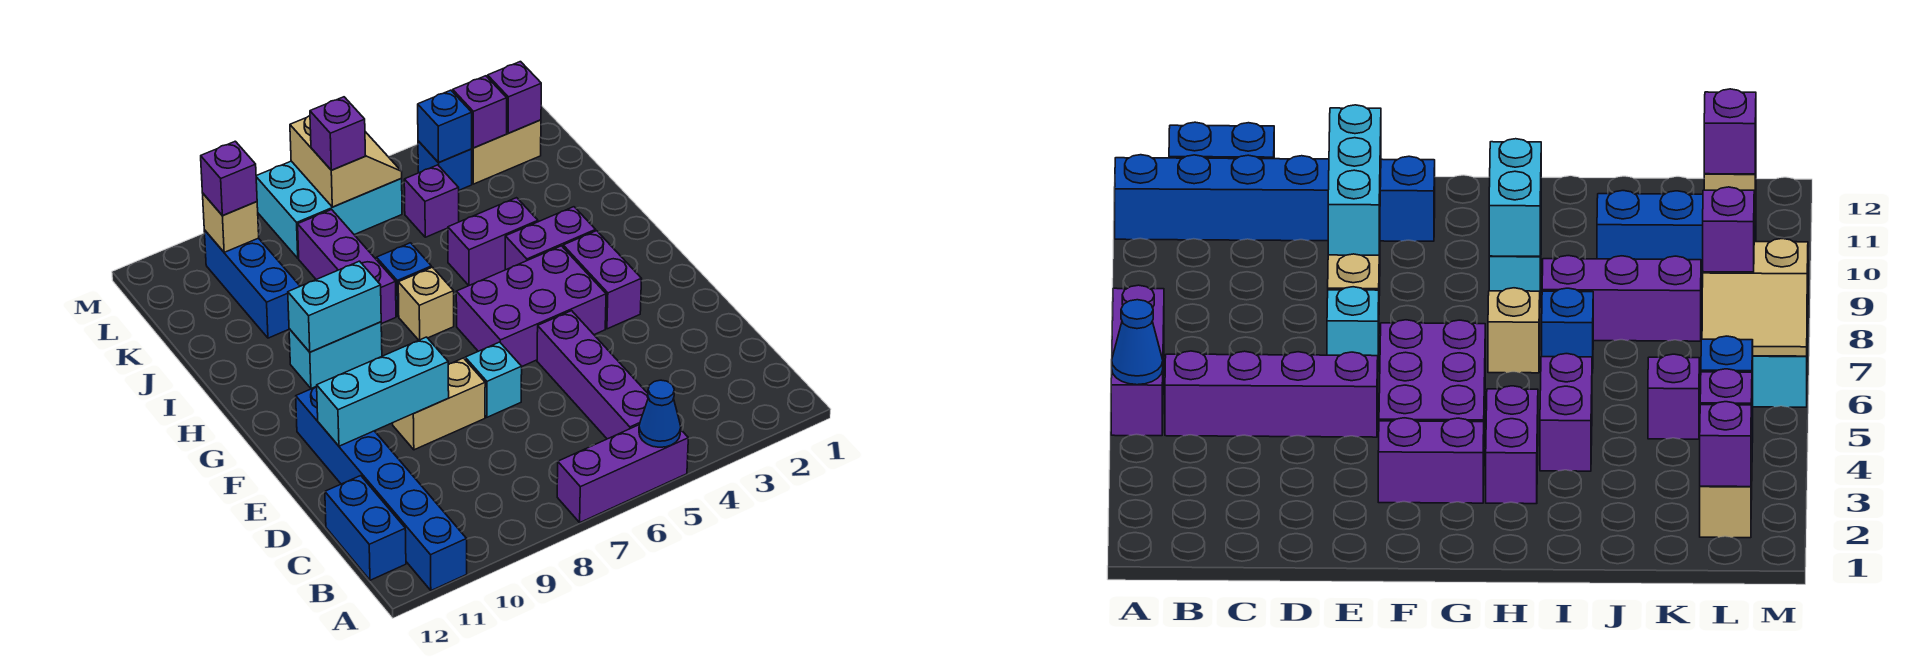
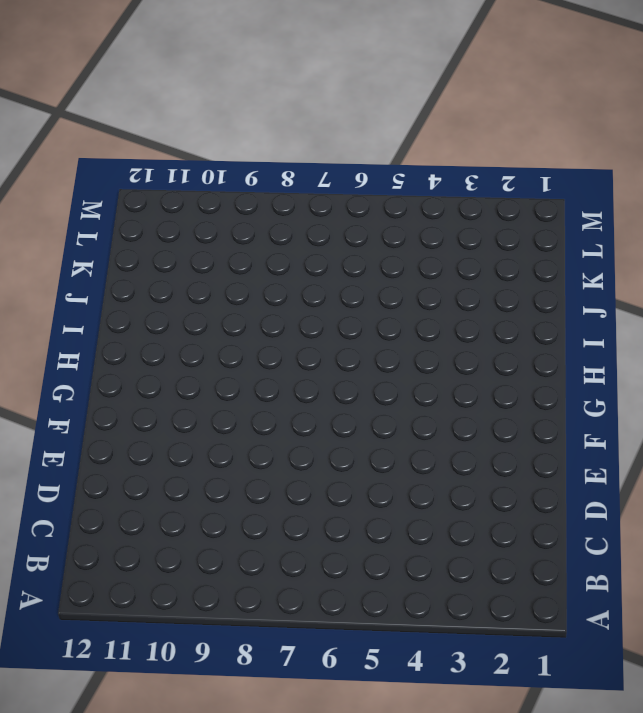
none -> purple brick A5:A7 level 1
none -> blue brick A11:F11 level 1
none -> purple brick B5:E5 level 1

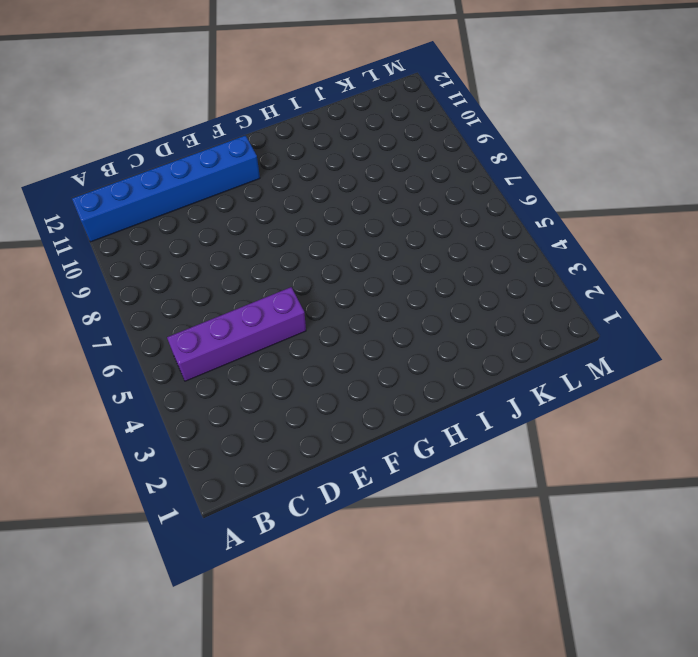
none -> purple brick A5:A7 level 1
none -> blue brick B12:C12 level 1
none -> cyan brick E7 level 1

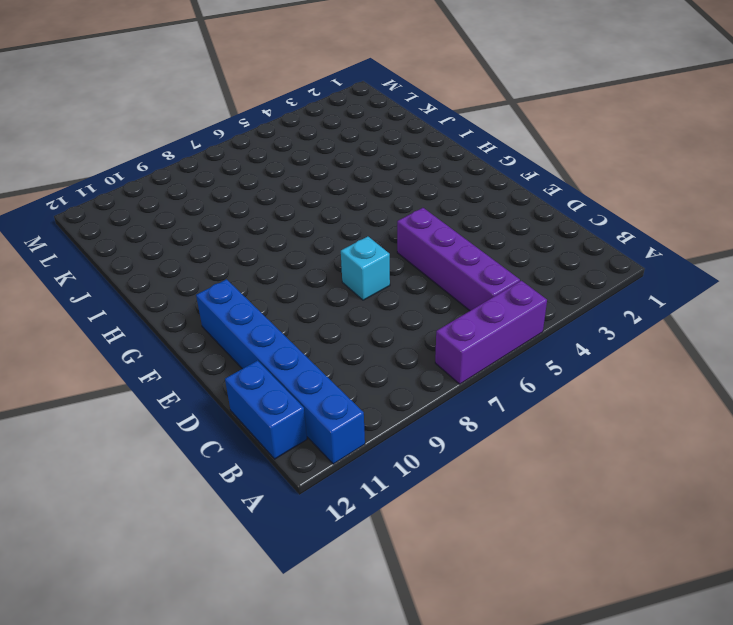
none -> tan brick E8:E9 level 1
none -> purple brick F3:G3 level 1
none -> purple brick F4:G6 level 1

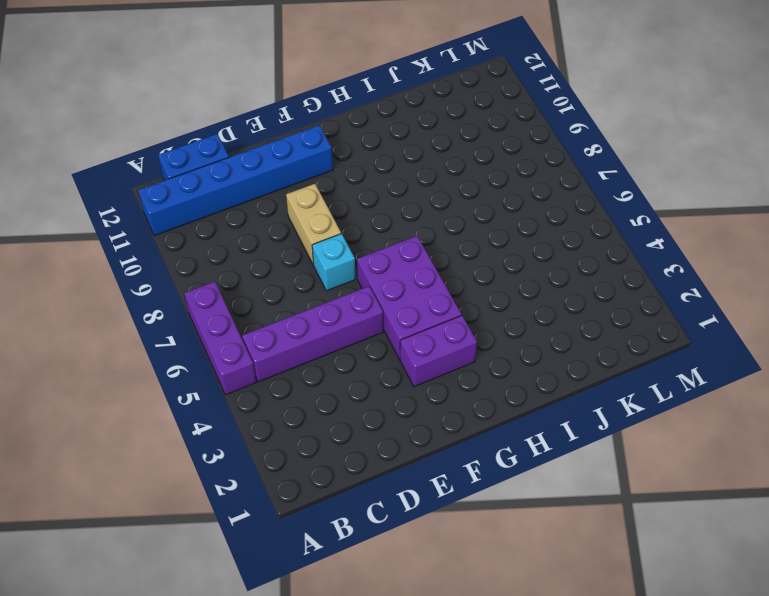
none -> purple brick H3:H4 level 1
none -> tan brick H7 level 1
none -> cyan brick H9:H10 level 1

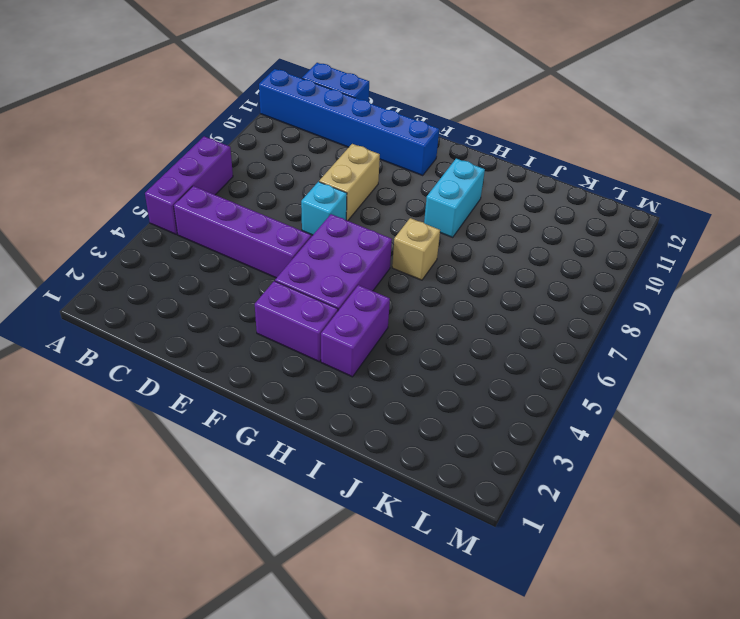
none -> purple brick I4:I5 level 1
none -> blue brick I7 level 1
none -> purple brick I8:K8 level 1

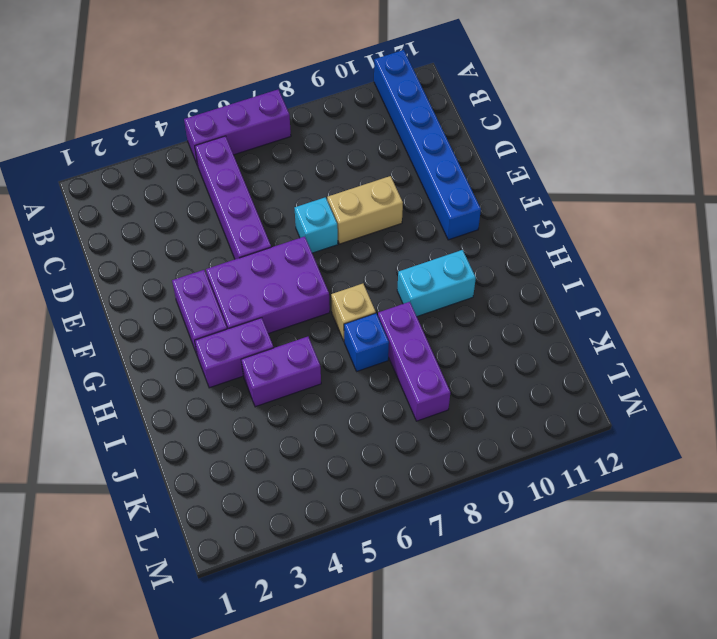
none -> blue brick B12:C12 level 1
none -> blue brick J10:L10 level 1
none -> purple brick K5 level 1

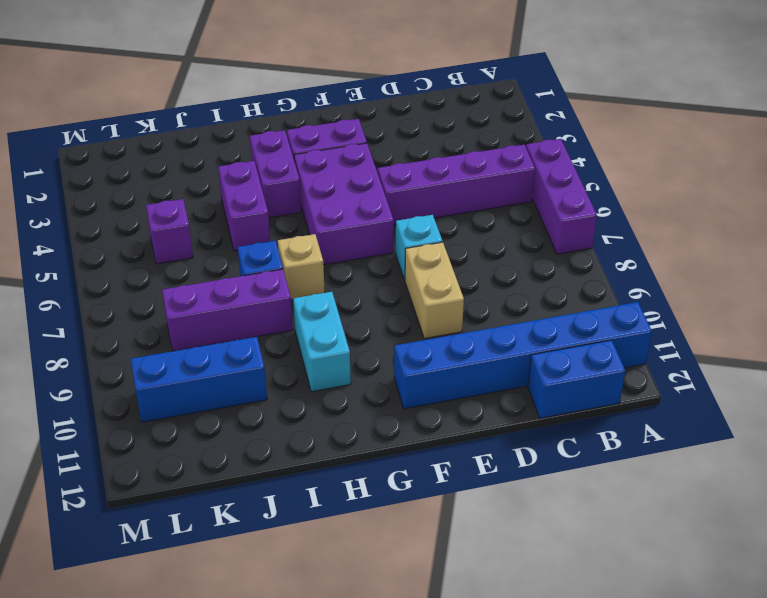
none -> tan brick L2:L3 level 1
none -> blue brick L4 level 1
none -> cyan brick L6:M8 level 1

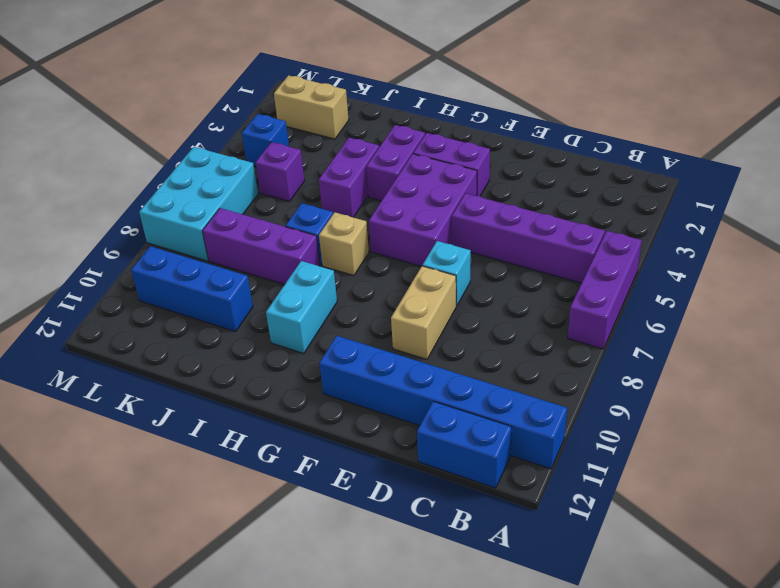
tan brick K2:L2 level 1 -> tan brick L2:L3 level 1
none -> blue cone A5 level 2
none -> cyan brick E9:E11 level 2
none -> cyan brick H9:H10 level 2

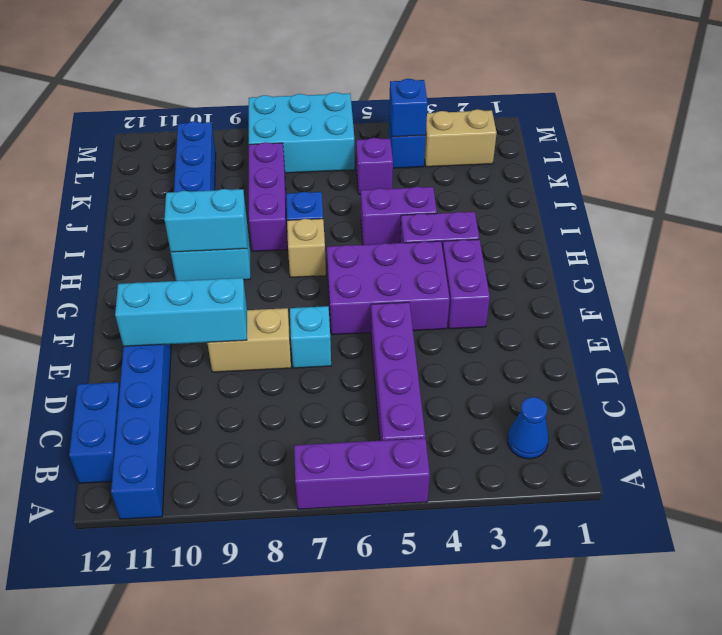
blue cone B2 level 1 -> blue cone A5 level 2
none -> purple brick L2 level 2
none -> purple brick L3 level 2
none -> tan slope L6:M7 level 2 top 7

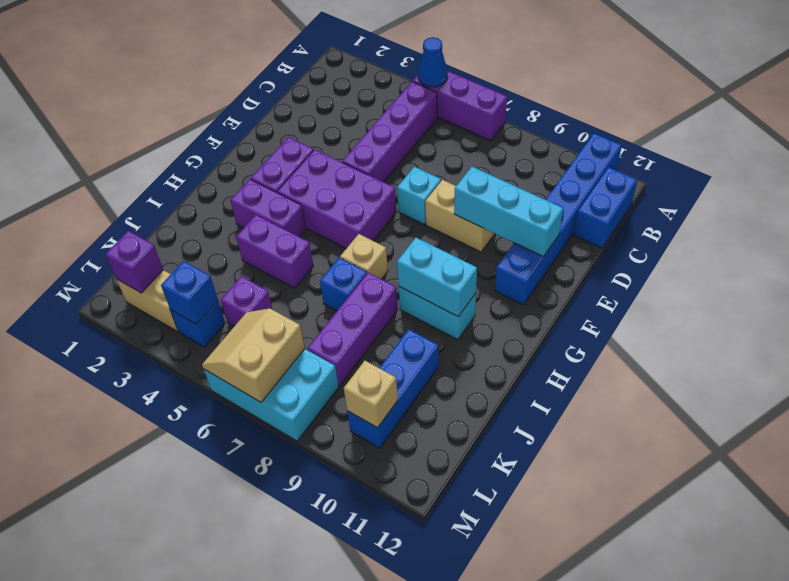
none -> purple brick L3 level 2
none -> purple brick L7 level 3
none -> purple brick L10 level 3

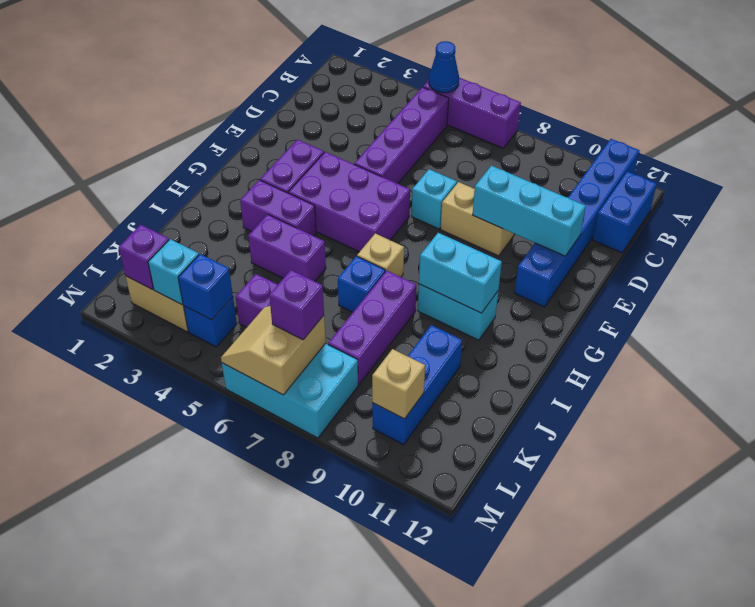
cyan brick L3 level 2 -> purple brick L3 level 2
none -> purple brick L10 level 3

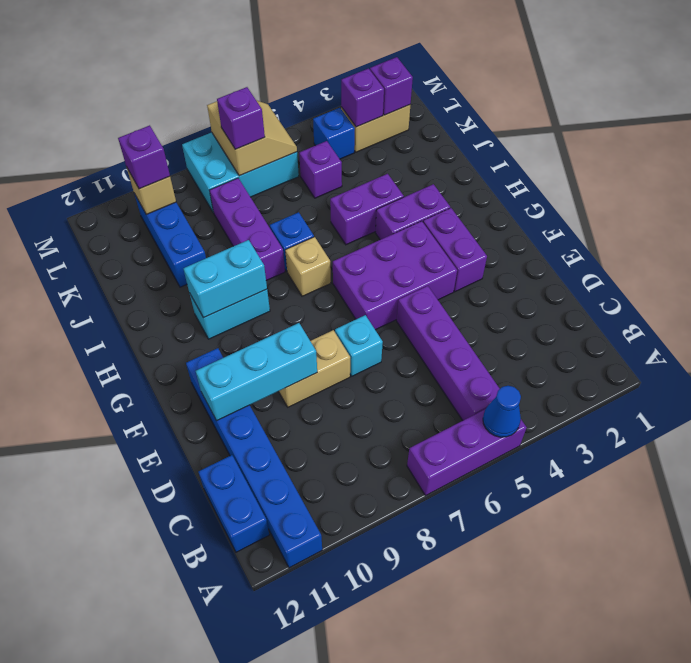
none -> blue brick L4 level 2

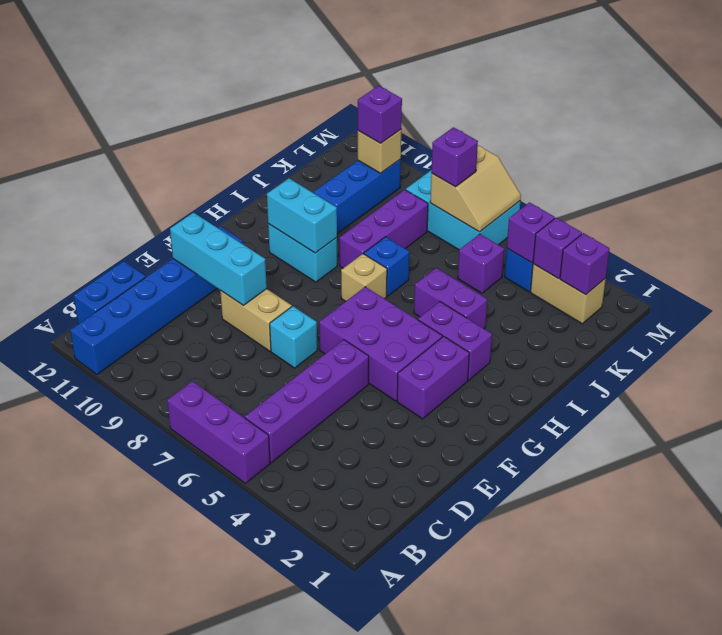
purple brick L4 level 2 -> blue brick L4 level 2
none -> blue cone A5 level 2

